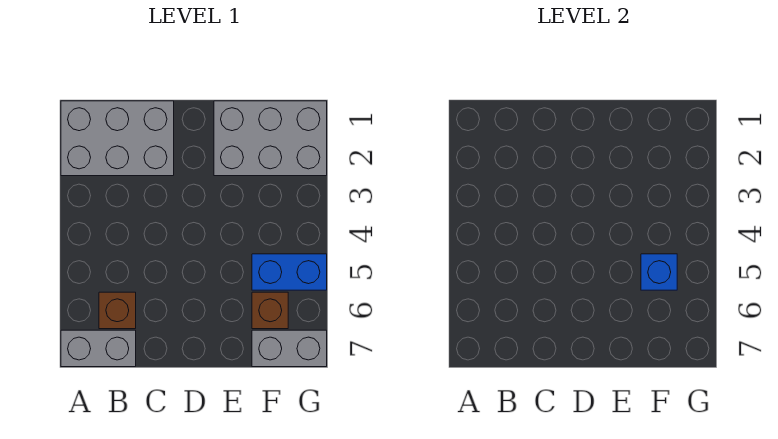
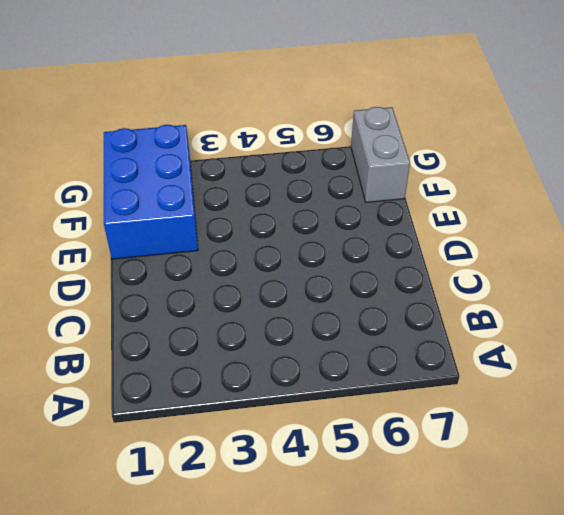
blue brick E1:G2 level 1 -> grey brick E1:G2 level 1
none -> grey brick A1:C2 level 1
none -> grey brick A7:B7 level 1

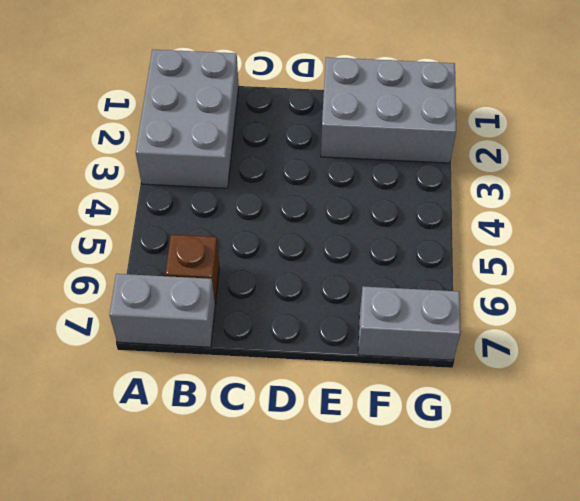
grey brick A1:B3 level 1 -> grey brick A1:C2 level 1
none -> blue brick F5:G5 level 1
none -> brown brick F6 level 1

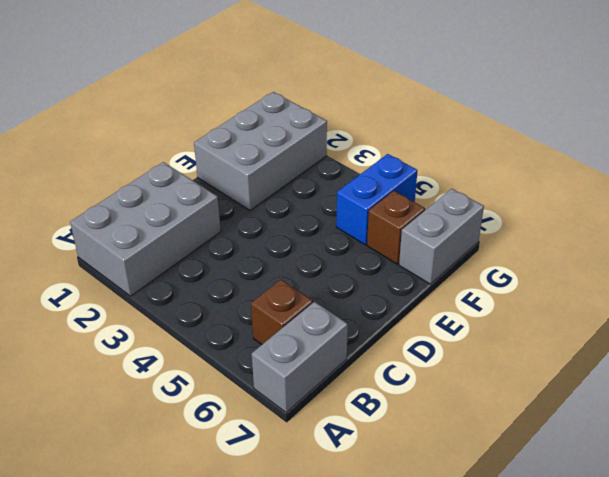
none -> blue brick F5 level 2

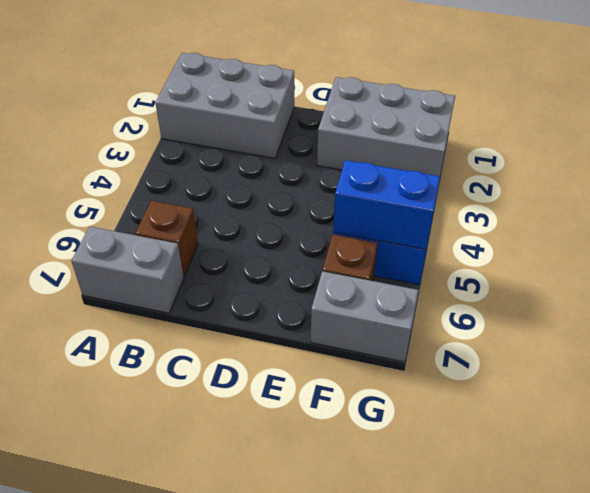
blue brick F5:G5 level 2 -> blue brick F5 level 2

